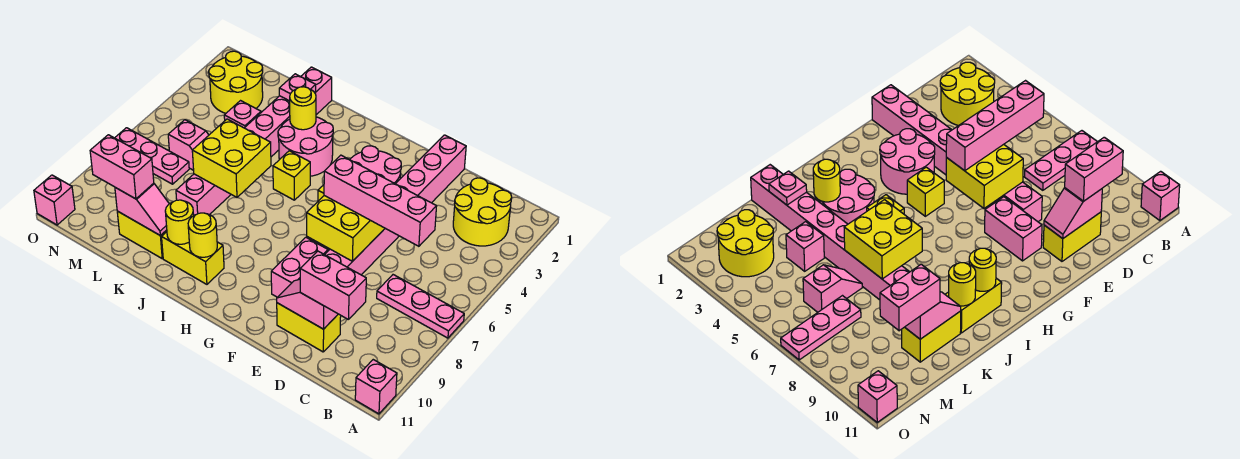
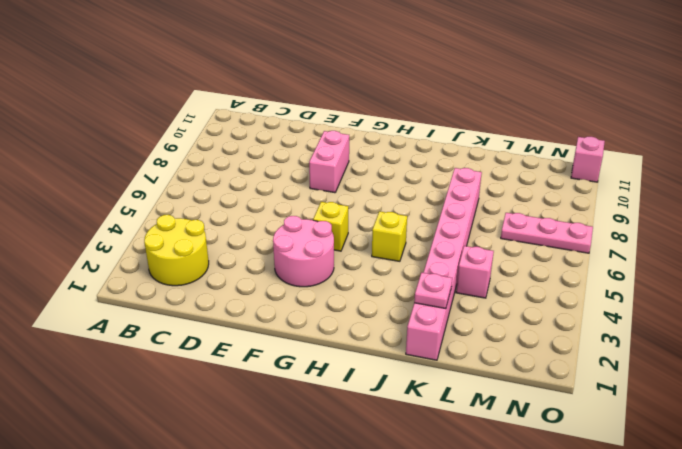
none -> pink plate A7:C7 level 1
none -> pink brick A11 level 1
none -> yellow brick D10:E10 level 1

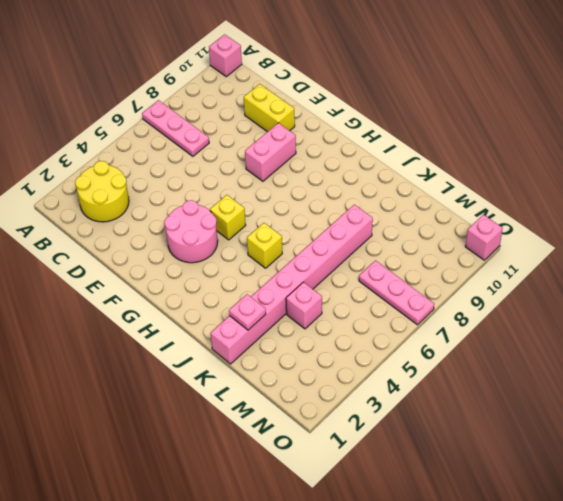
none -> pink brick E1:E8 level 1
none -> pink round brick I3:J4 level 1
none -> yellow brick I10:J10 level 1

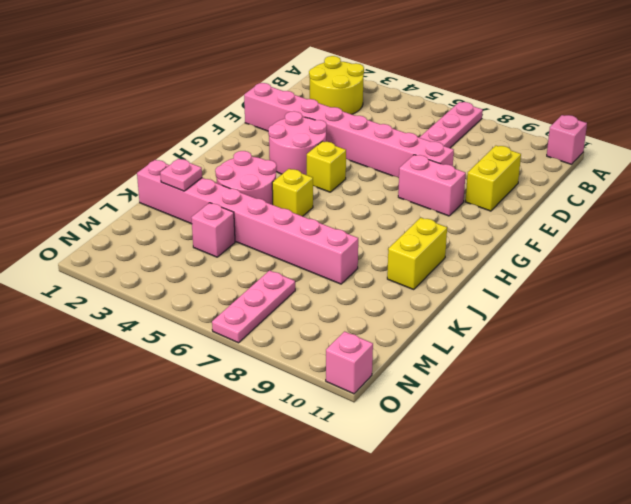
none -> yellow brick K10:L10 level 1
none -> pink slope L6:M6 level 1 top M
none -> yellow round brick M2:N3 level 1

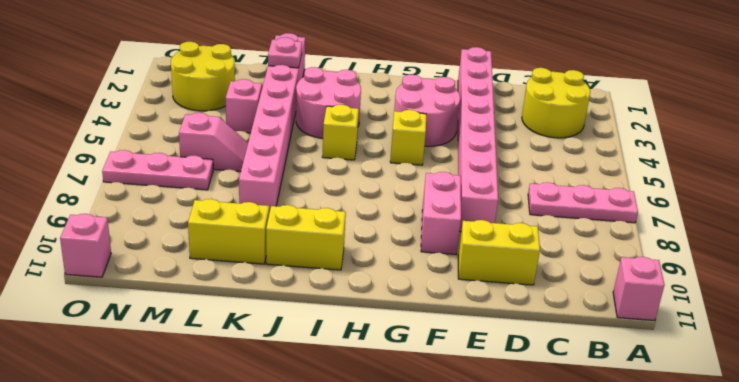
none -> pink slope D10:E10 level 2 top D
none -> yellow brick E6:F7 level 2
none -> yellow round brick I10 level 2

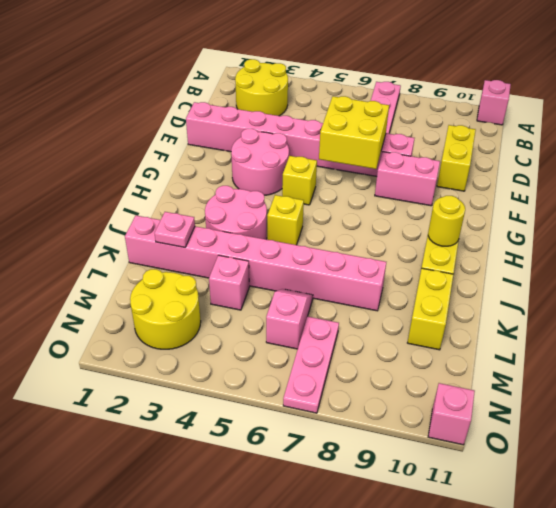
none -> pink slope D10:E10 level 2 top D
none -> yellow round brick J3 level 2
none -> yellow brick J6:K7 level 2

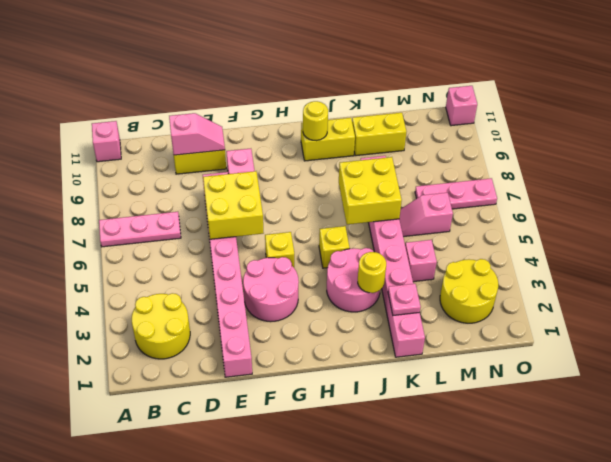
none -> yellow round brick J10 level 2
none -> pink slope K10:L10 level 2 top L
none -> pink brick C6:F6 level 3

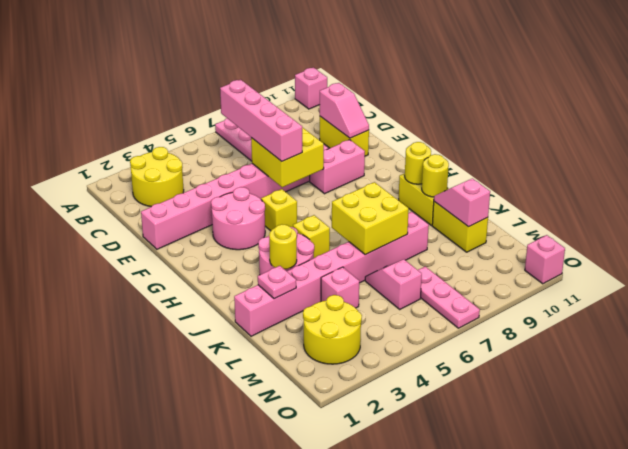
none -> pink brick C10:D10 level 3
none -> pink brick L10:M10 level 3

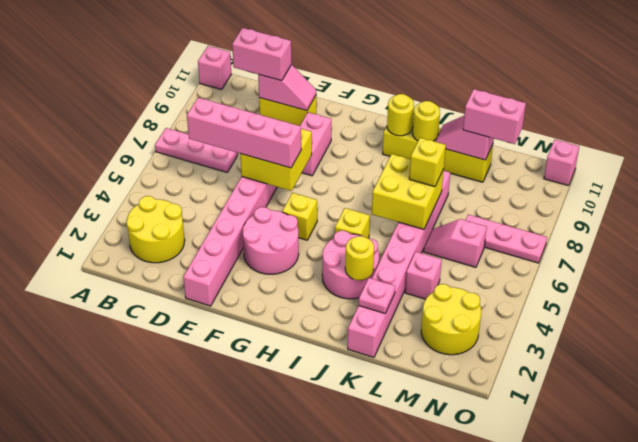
yellow brick K7 level 3 -> none

